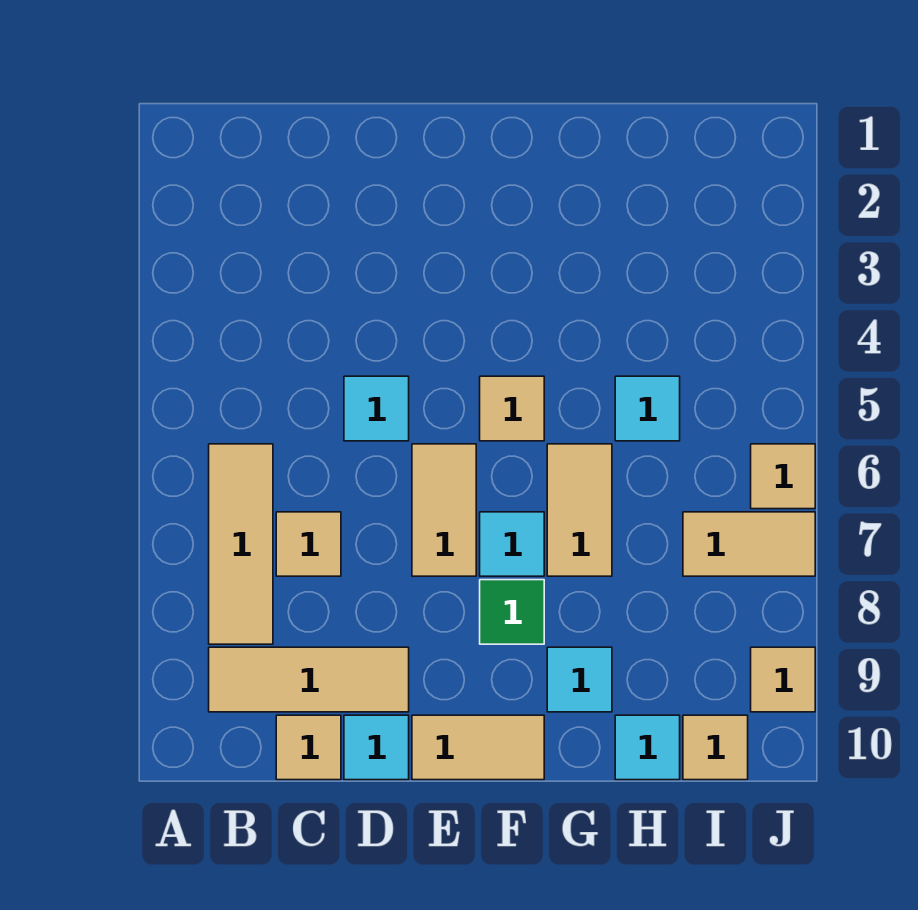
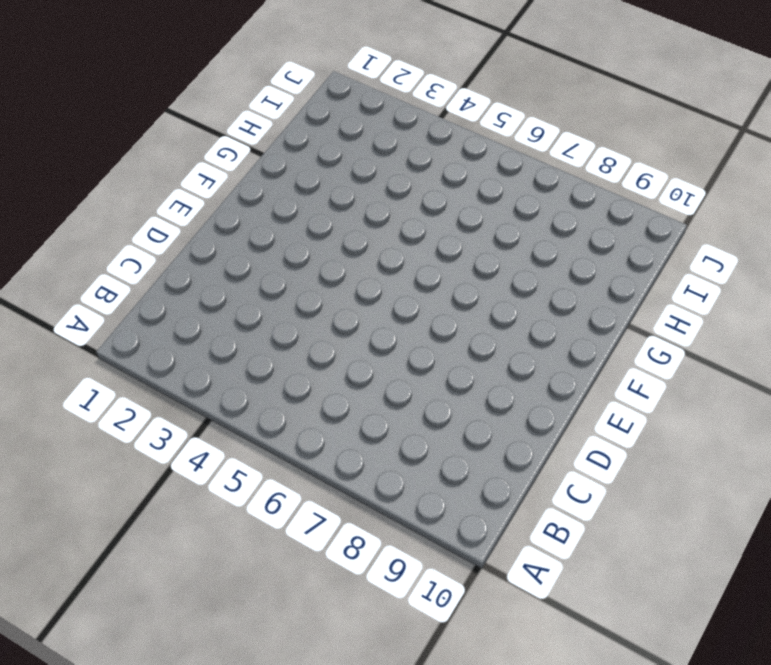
none -> tan tile B6:B8 level 1
none -> tan tile B9:D9 level 1
none -> tan tile C7 level 1

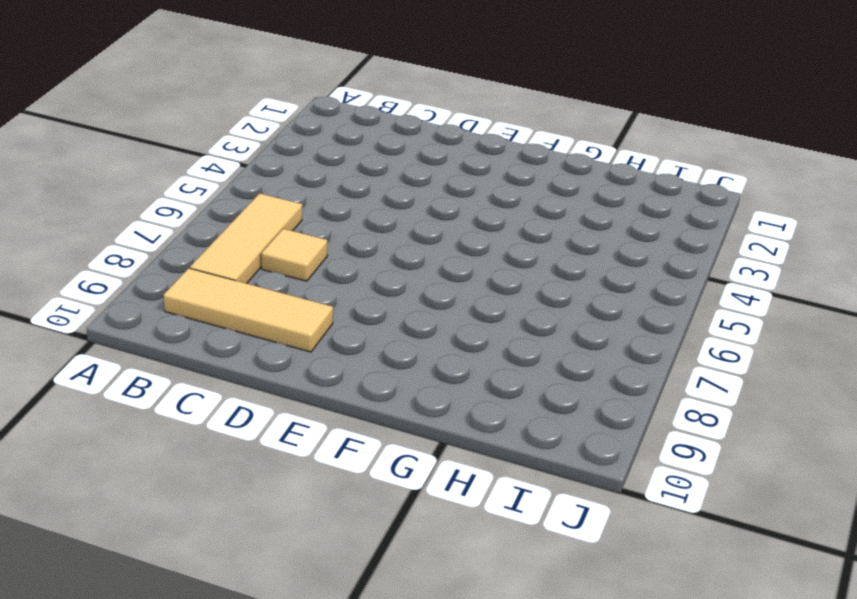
none -> tan tile C10 level 1
none -> cyan tile D5 level 1
none -> cyan tile D10 level 1

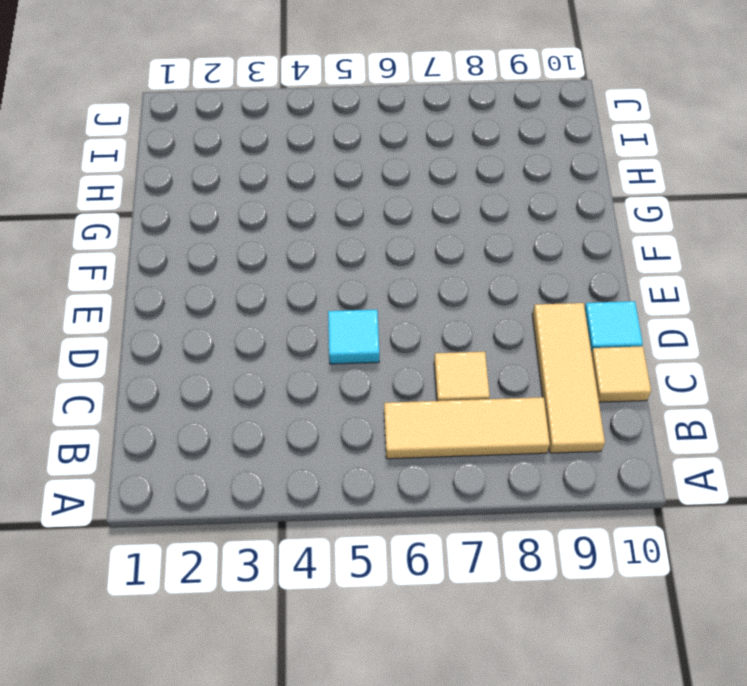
none -> tan tile E6:E7 level 1
none -> tan tile E10:F10 level 1
none -> tan tile F5 level 1

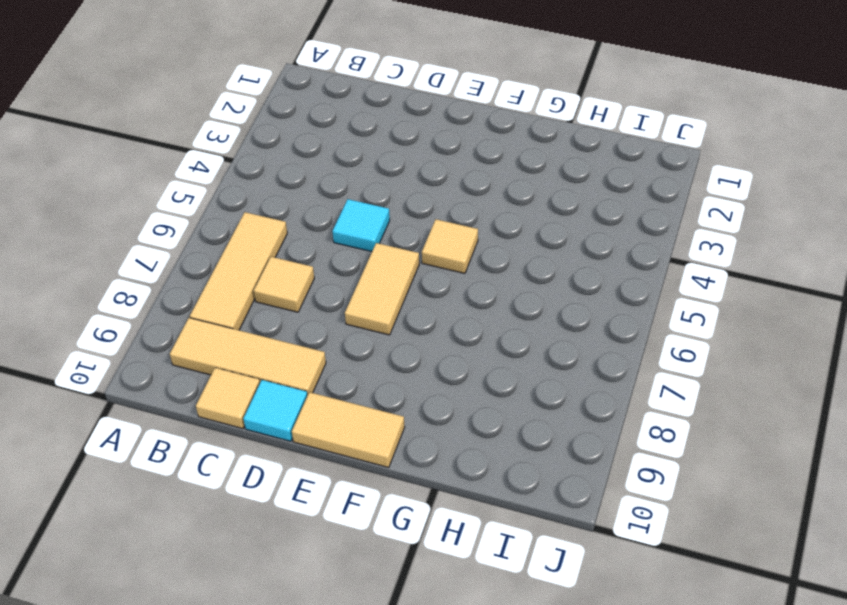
none -> cyan tile F7 level 1
none -> green tile F8 level 1
none -> tan tile G6:G7 level 1

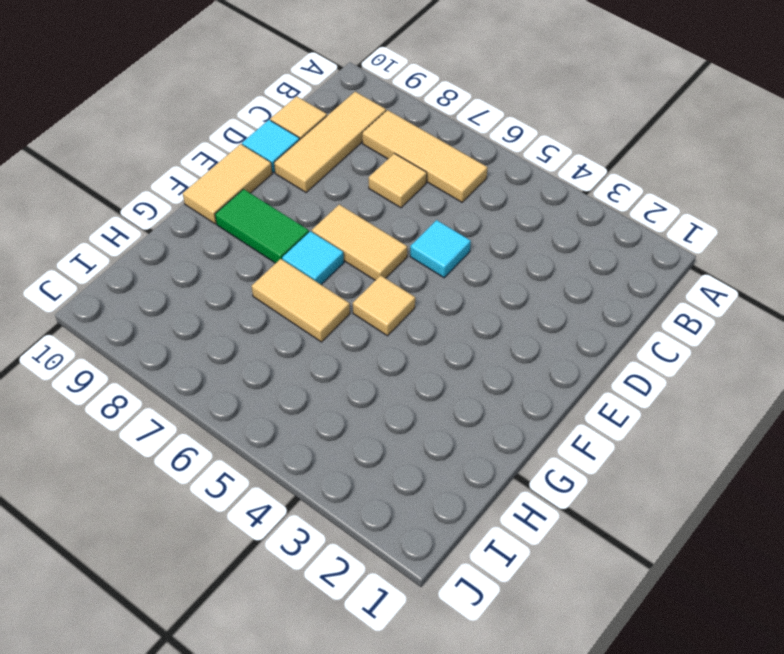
green tile F8:F9 level 1 -> green tile F8 level 1
none -> cyan tile G9 level 1
none -> cyan tile H5 level 1
none -> cyan tile H10 level 1

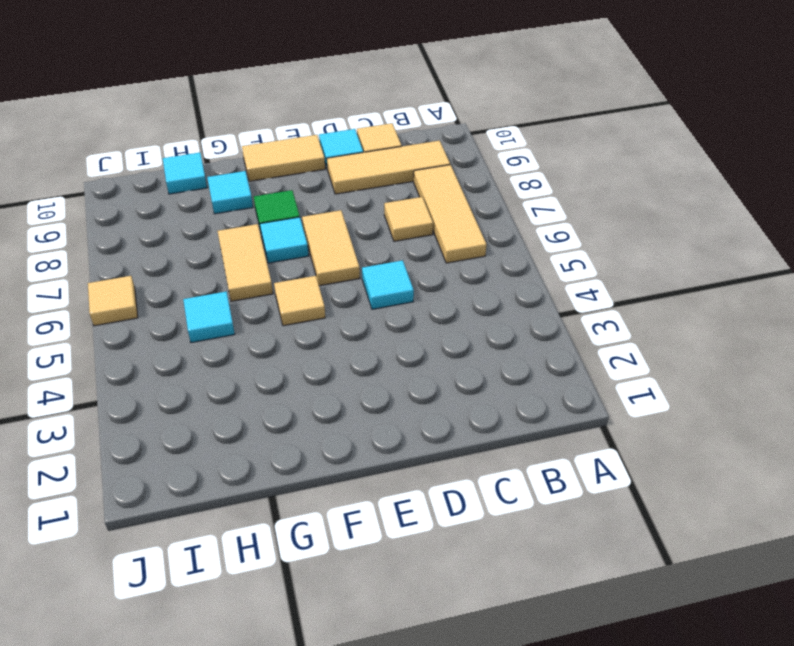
none -> tan tile I7:J7 level 1
none -> tan tile I10 level 1
none -> tan tile J9 level 1

